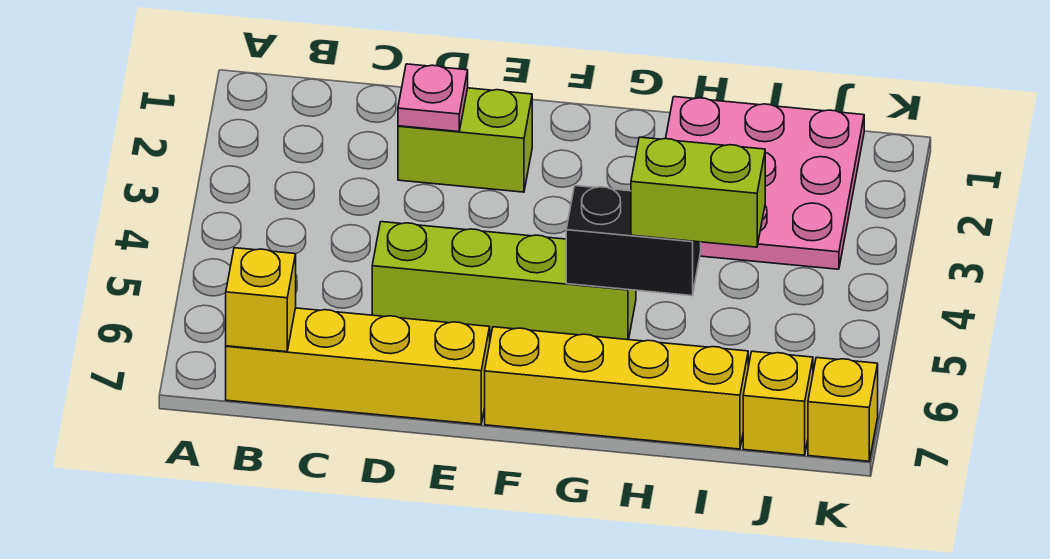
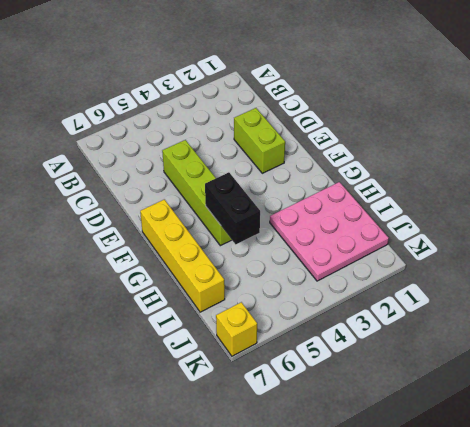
none -> yellow brick B7:E7 level 1
none -> yellow brick J7 level 1

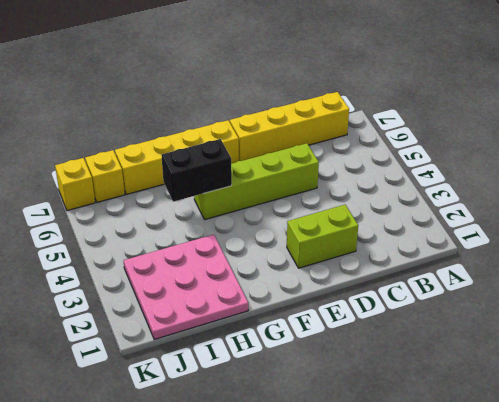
none -> yellow brick B7 level 2
none -> pink plate D2 level 2

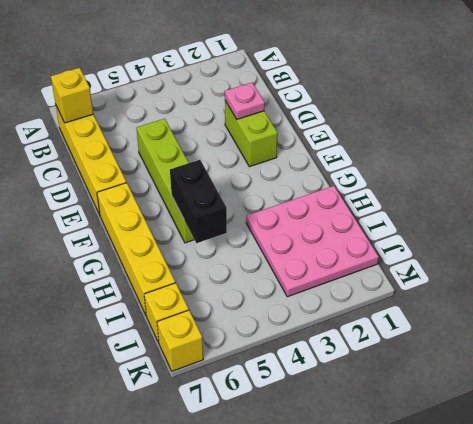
none -> lime brick H5:I5 level 3

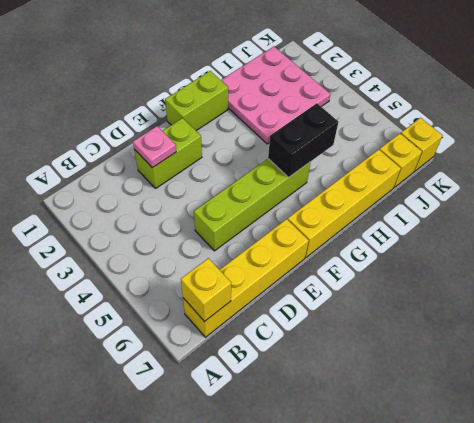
lime brick F1:G1 level 1 -> lime brick H5:I5 level 3

